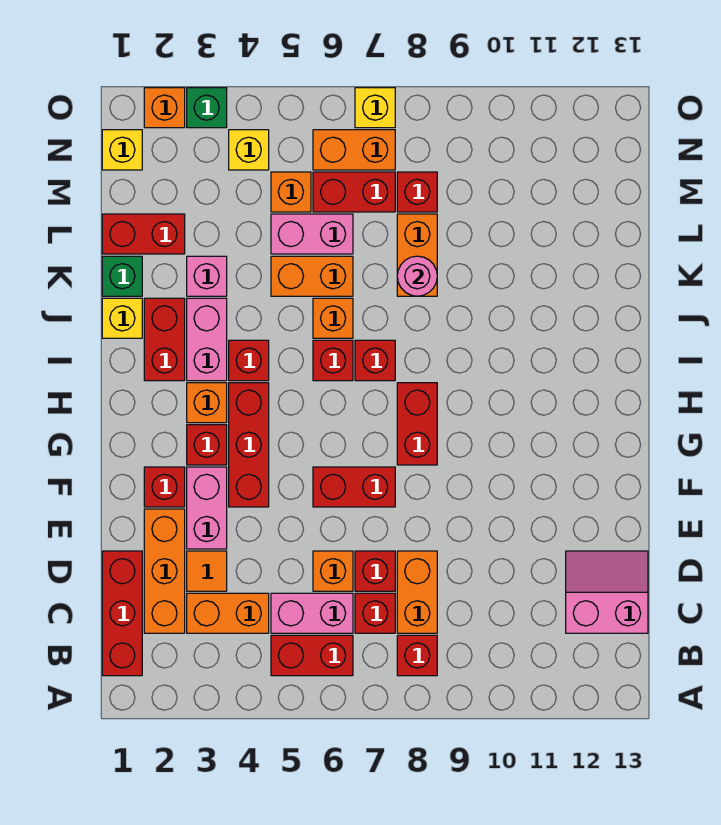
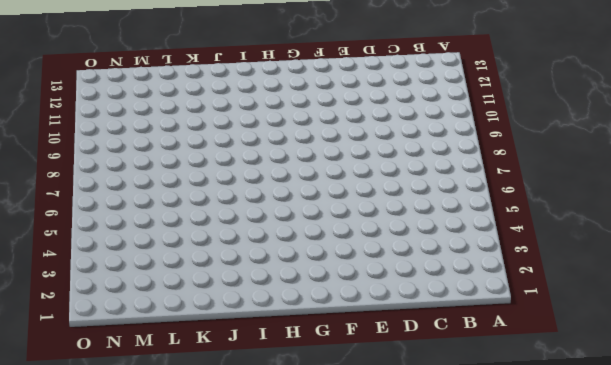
none -> red brick B1:D1 level 1
none -> red brick B5:B6 level 1
none -> red brick B8 level 1
none -> orange brick C2:E2 level 1

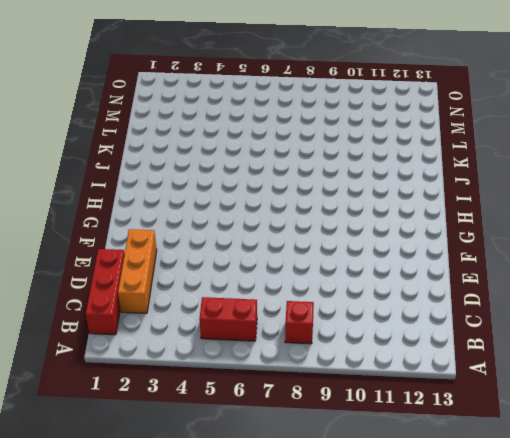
none -> orange brick C3:C4 level 1
none -> pink brick C5:C6 level 1
none -> red brick C7 level 1
none -> orange brick C8:D8 level 1

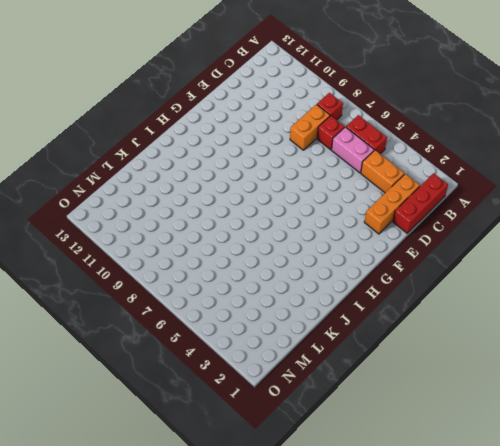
none -> pink slope C12:D13 level 1 top C
none -> orange tile D3 level 1
none -> orange brick D6 level 1
none -> red brick D7 level 1

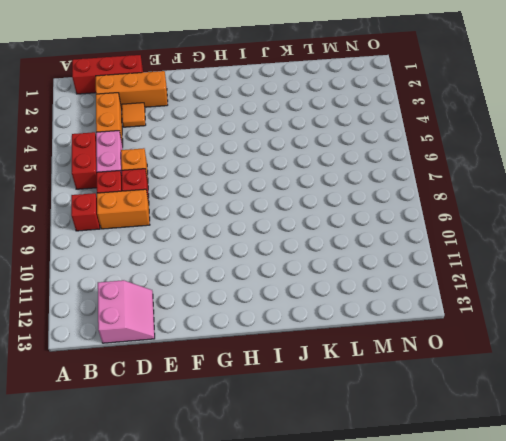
none -> pink brick E3:F3 level 1
none -> red brick F2 level 1
none -> red brick F4:H4 level 1
none -> red brick F6:F7 level 1

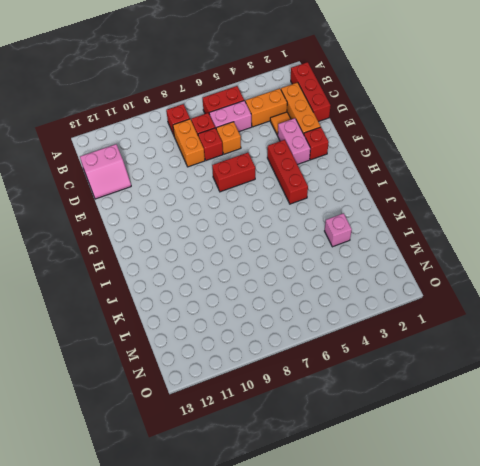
none -> red brick G3 level 1
none -> red brick G8:H8 level 1
none -> orange brick H3 level 1
none -> red brick I2:J2 level 1

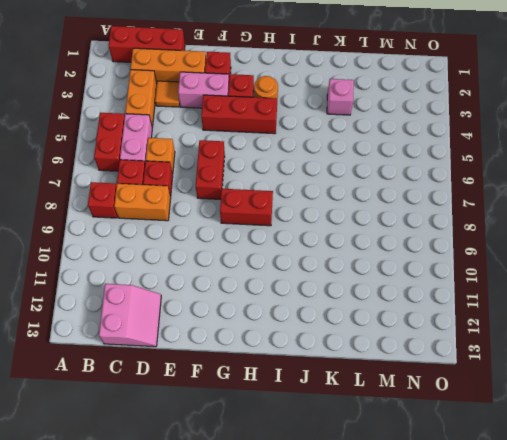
orange round brick H3 level 1 -> orange brick H3 level 1
none -> red brick I2:J2 level 1
none -> pink brick I3:J3 level 1
none -> red brick I4 level 1
none -> red brick I6 level 1

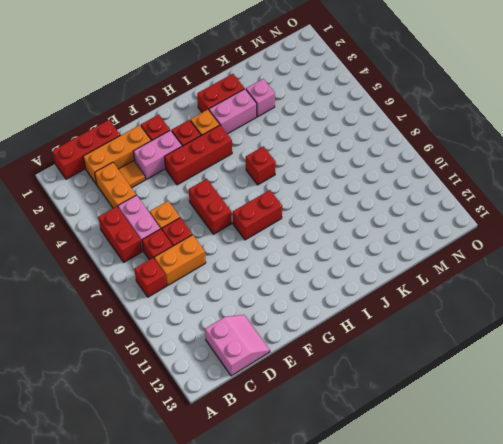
none -> red brick I4 level 1
none -> red brick I7 level 1
none -> yellow brick J1 level 1
none -> orange brick J6 level 1

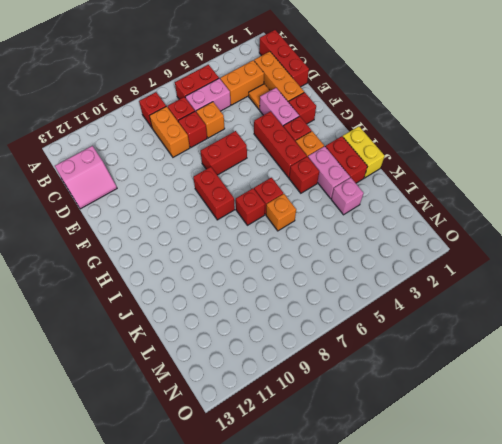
yellow brick I1:J1 level 1 -> yellow brick J1 level 1
none -> green brick K1 level 1
none -> orange brick K5:K6 level 1
none -> orange brick K8:L8 level 1
none -> red brick L1:L2 level 1

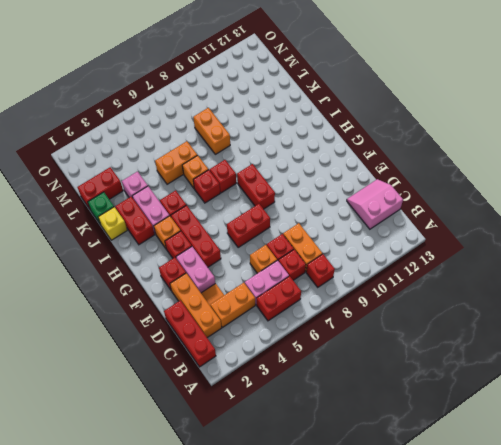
none -> pink brick L5:L6 level 1
none -> orange brick M5 level 1
none -> red brick M6:M7 level 1
none -> red brick M8 level 1

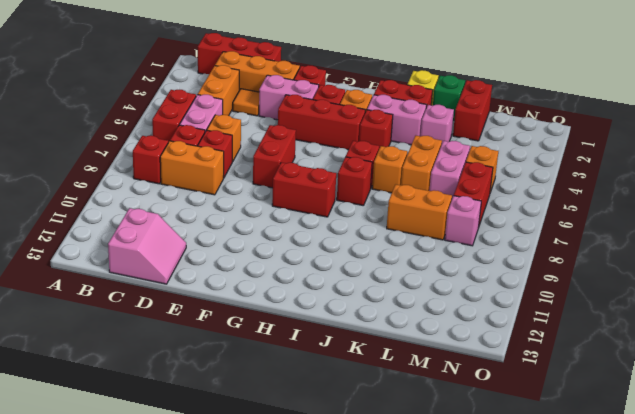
pink brick M8 level 1 -> red brick M8 level 1
none -> yellow brick N1 level 1
none -> yellow brick N4 level 1
none -> orange brick N6:N7 level 1
none -> orange brick O2 level 1

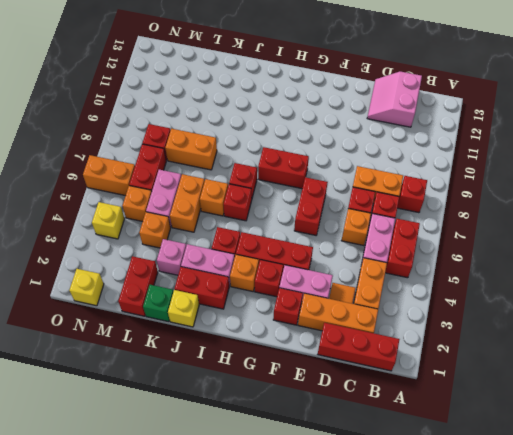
orange brick L4 level 1 -> orange brick O2 level 1
orange brick N6:O6 level 1 -> orange brick N6:N7 level 1
none -> green brick O3 level 1
none -> yellow brick O7 level 1
none -> pink round brick K8 level 2

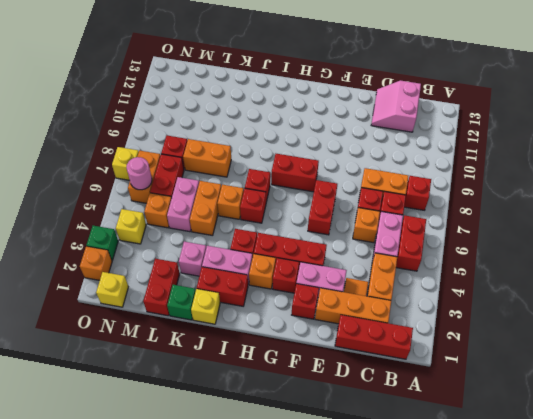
pink round brick N6 level 2 -> pink round brick K8 level 2

